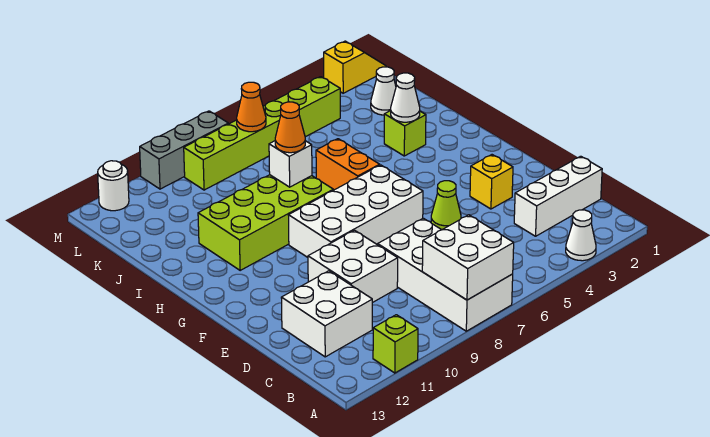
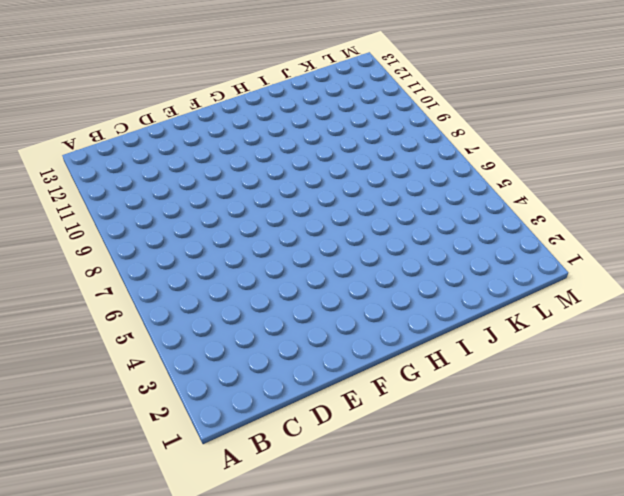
none -> white cone A3 level 1
none -> white brick A7:D8 level 1
none -> lime brick A11 level 1

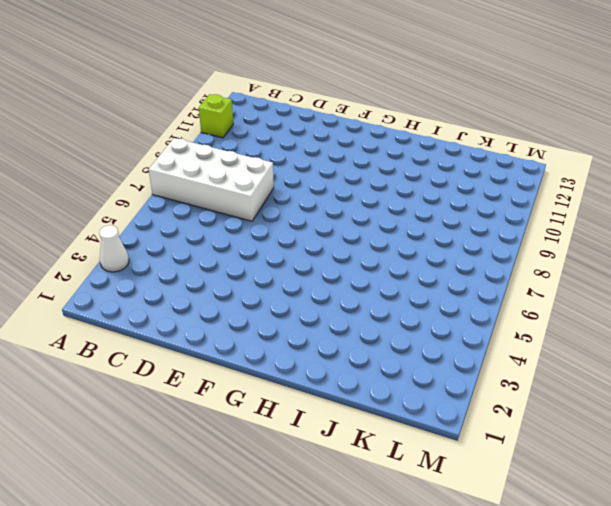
none -> white brick C1:C3 level 1
none -> white brick C11:D12 level 1
none -> white brick D9:E10 level 1

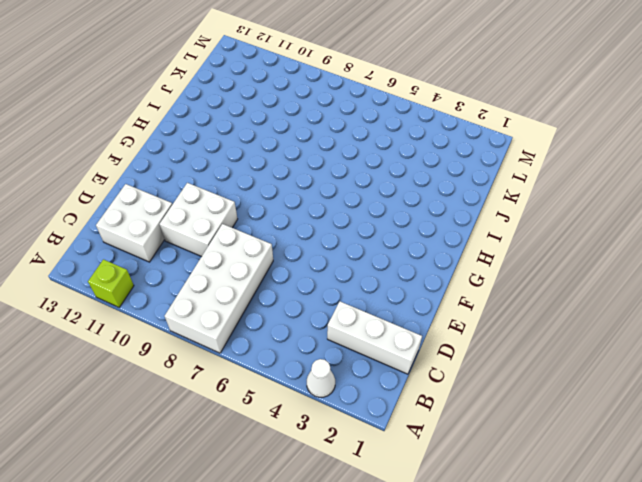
none -> yellow brick E3 level 1
none -> lime cone E5 level 1
none -> white brick F6:G9 level 1

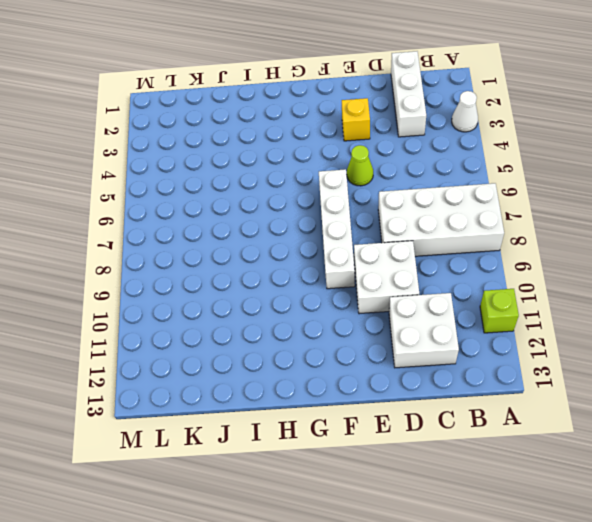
white brick F6:F9 level 1 -> white brick F6:G9 level 1
none -> orange brick H6:I6 level 1
none -> lime brick H8:I11 level 1
none -> lime brick I3 level 1

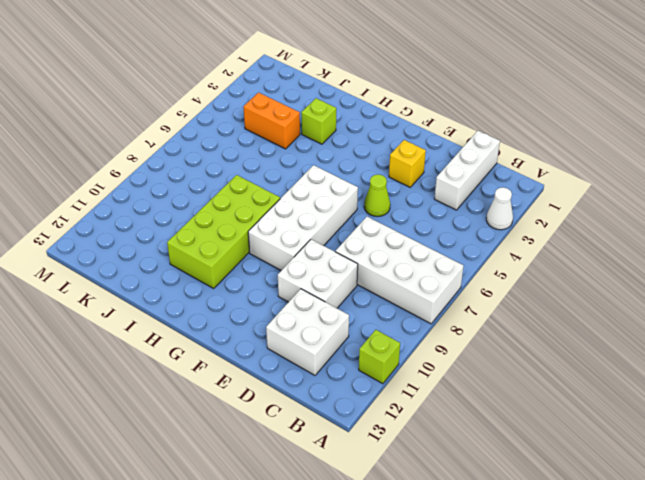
orange brick J4:K4 level 1 -> orange brick H6:I6 level 1
none -> white cone K2 level 1
none -> lime brick L4:L9 level 1
none -> yellow slope M1:M2 level 1 top 2

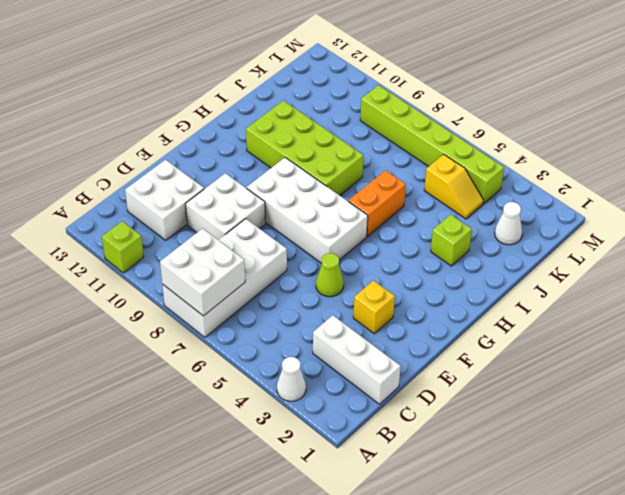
yellow slope K4:K5 level 1 top 5 -> yellow slope M1:M2 level 1 top 2
none -> grey brick M8:M10 level 1
none -> white round brick M12 level 1
none -> white cone I3 level 2

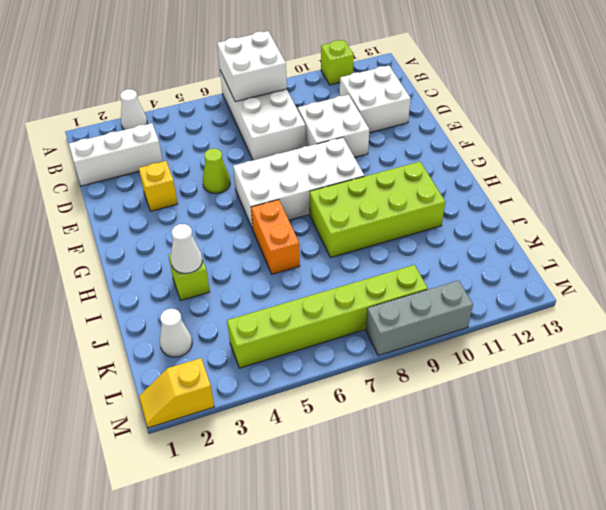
none -> white round brick M12 level 1
none -> white brick I8 level 2
none -> orange cone L7 level 2

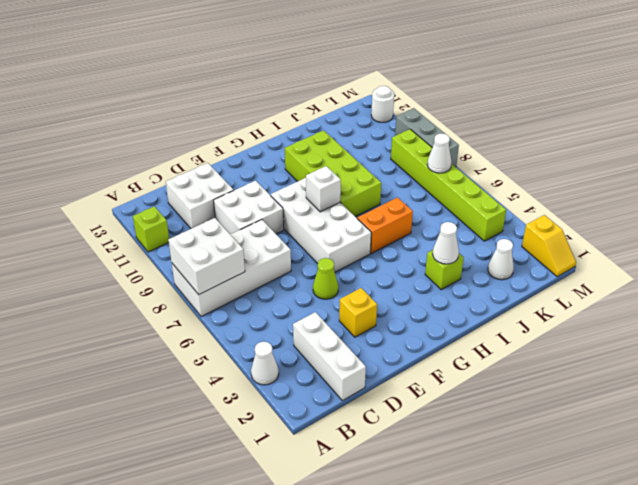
white brick G8 level 2 -> white brick I8 level 2
white cone L7 level 2 -> orange cone L7 level 2
none -> orange cone I8 level 3

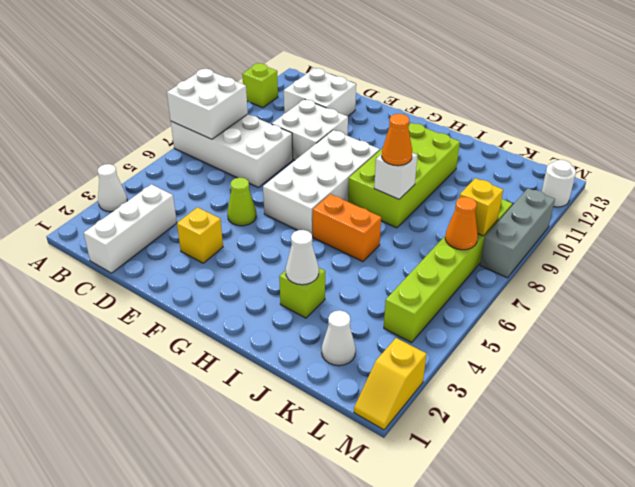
yellow brick L8 level 2 -> none

